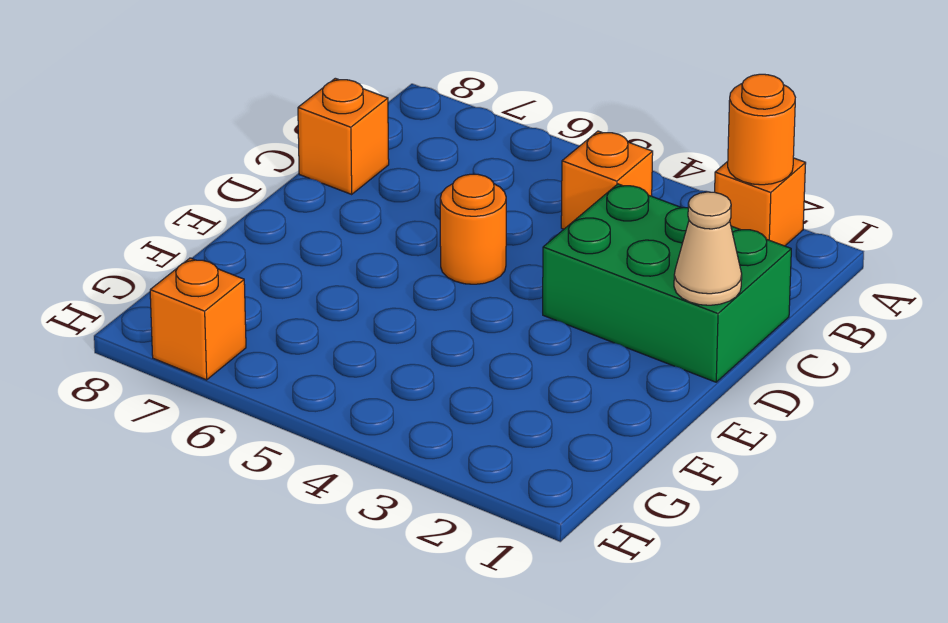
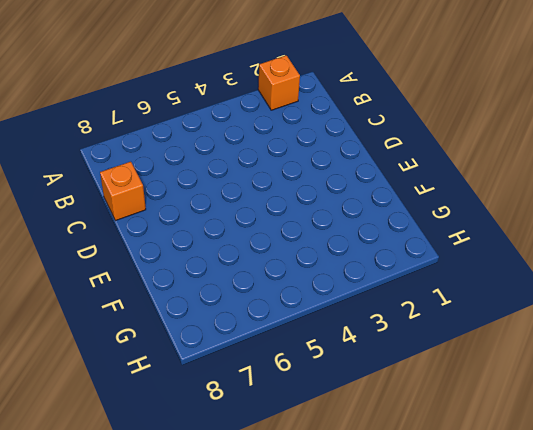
none -> orange brick B4 level 1
none -> green brick C1:D3 level 1

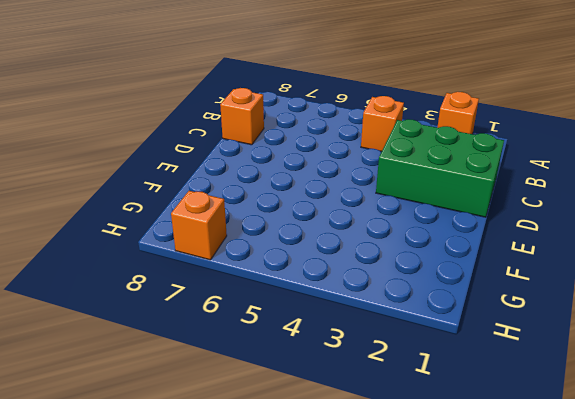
none -> orange round brick D5 level 1
none -> orange round brick A2 level 2

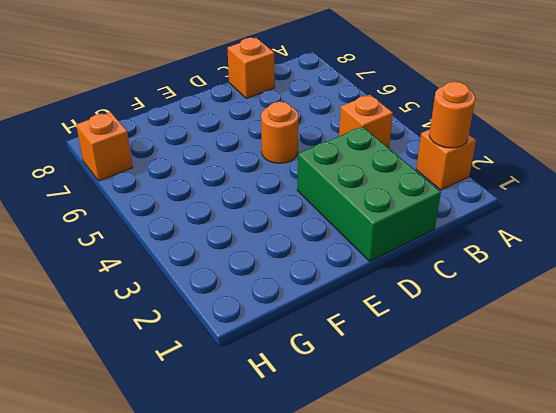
none -> tan cone D1 level 2

